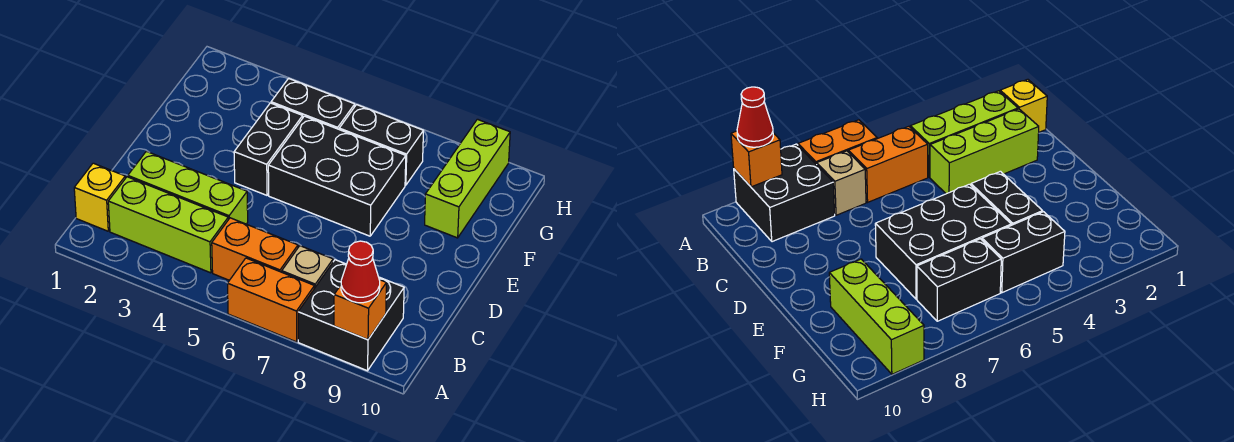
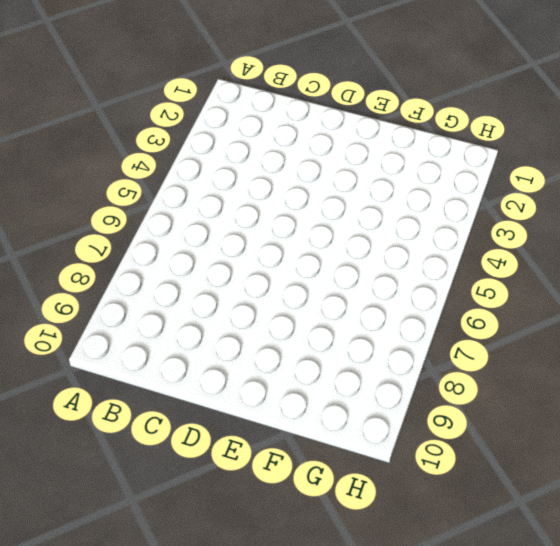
none -> orange brick A6:A7 level 1
none -> black brick A8:B9 level 1
none -> yellow brick B1 level 1

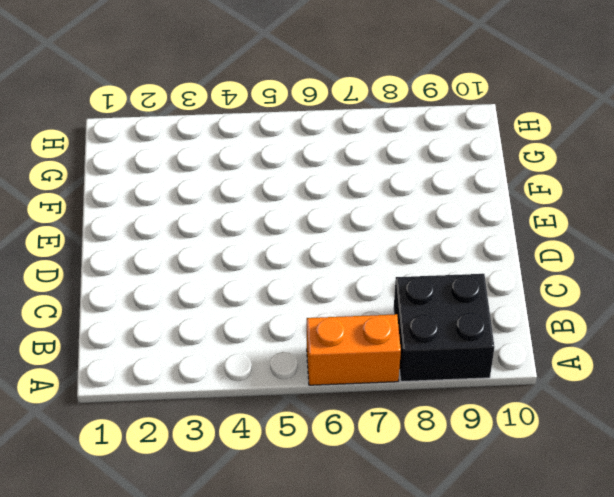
none -> yellow brick B1 level 1
none -> lime brick B2:B4 level 1
none -> orange brick B5:B6 level 1

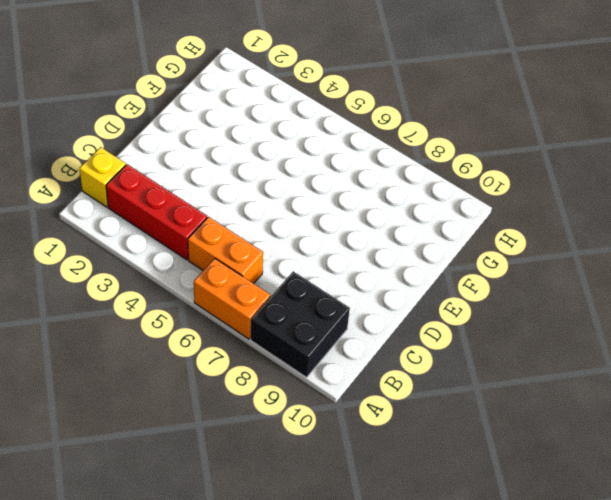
red brick B2:B4 level 1 -> lime brick B2:B4 level 1
none -> tan brick B7 level 1
none -> lime brick C2:C4 level 1
none -> black brick E4:F4 level 1

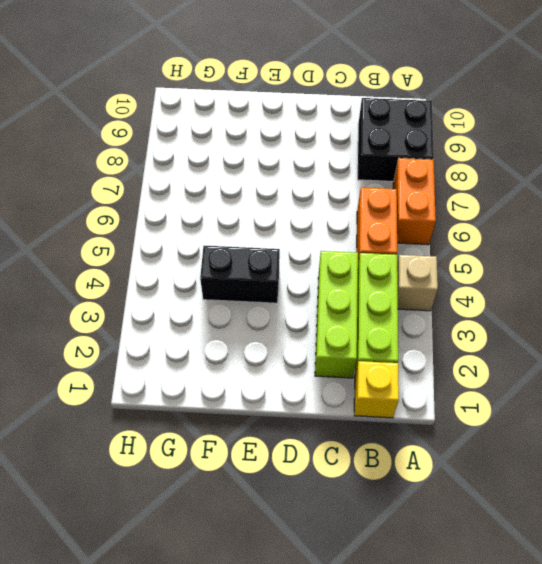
tan brick A4 level 1 -> tan brick B7 level 1
none -> black brick E5:F7 level 1
none -> lime brick F9:H9 level 1
none -> black brick G4:G5 level 1

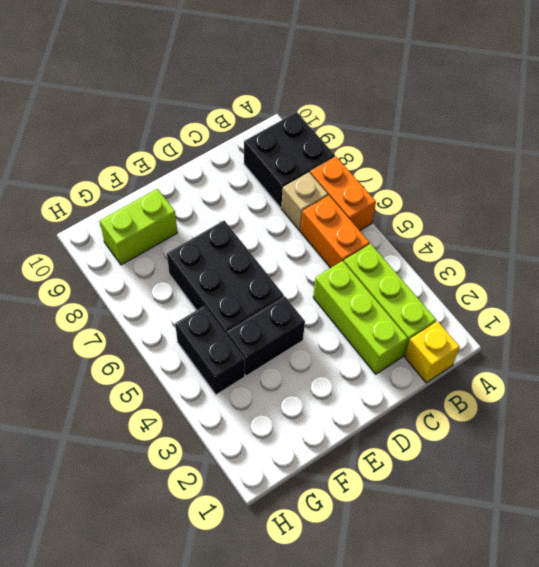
lime brick F9:G9 level 1 -> lime brick F9:H9 level 1
none -> black brick G6:G7 level 1
none -> orange brick A9 level 2
none -> red cone A9 level 3

